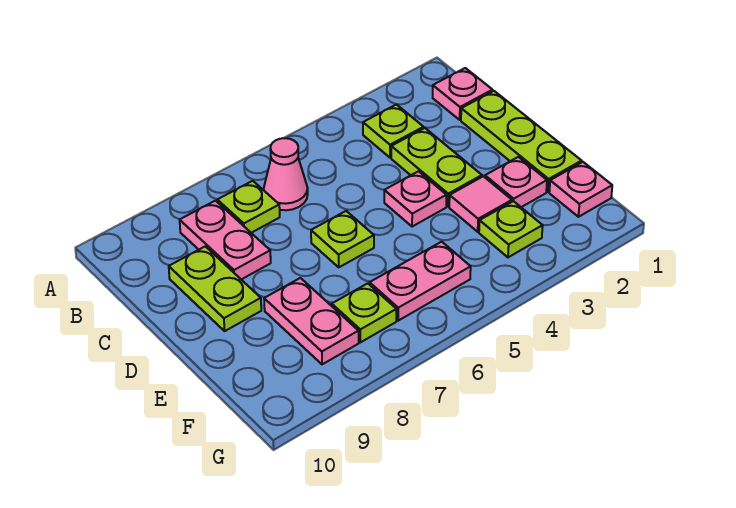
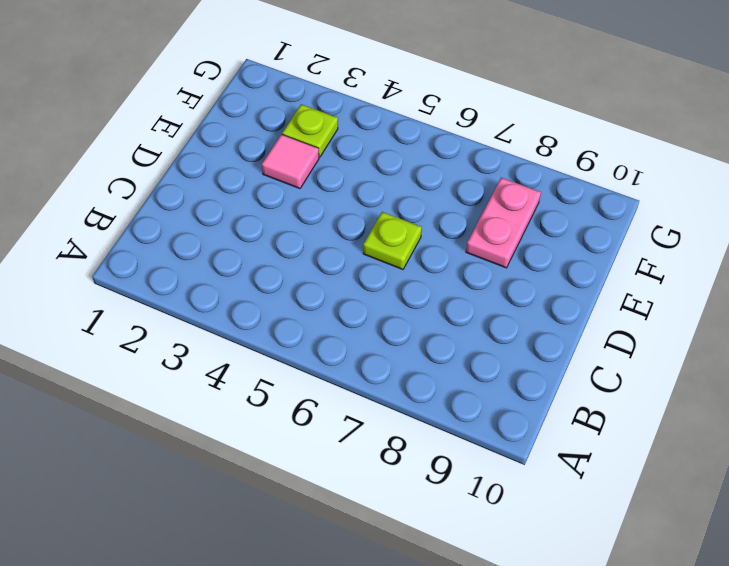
none -> pink plate B1 level 1
none -> lime plate B3 level 1
none -> pink cone B6 level 1

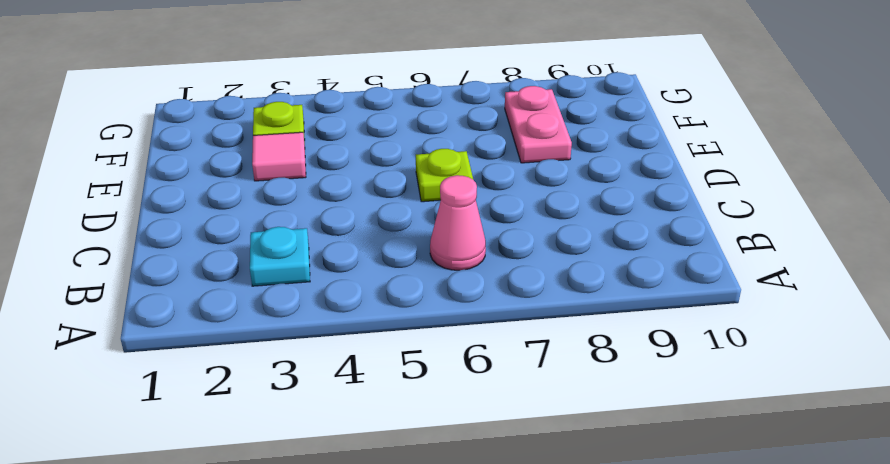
cyan plate B3 level 1 -> lime plate B3 level 1
none -> pink plate B1 level 1
none -> lime plate B7 level 1
none -> pink plate B8:C8 level 1

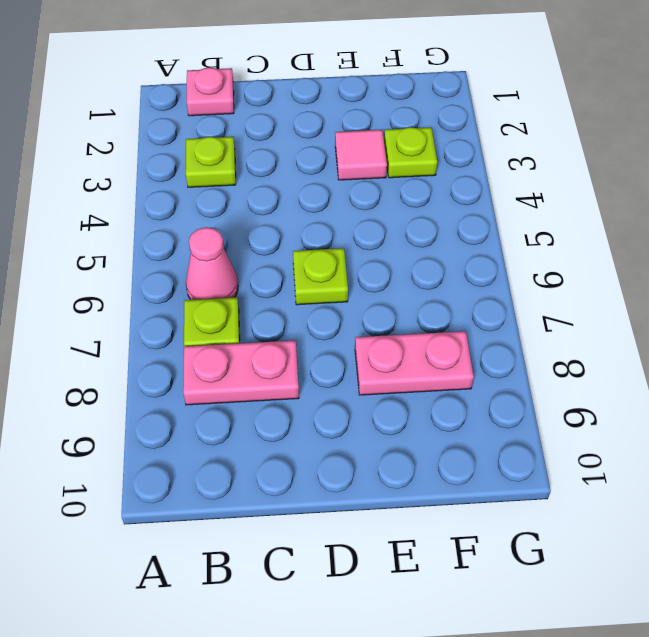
none -> lime plate C1:E1 level 1
none -> lime plate C3:D3 level 1
none -> lime plate C9:D9 level 1

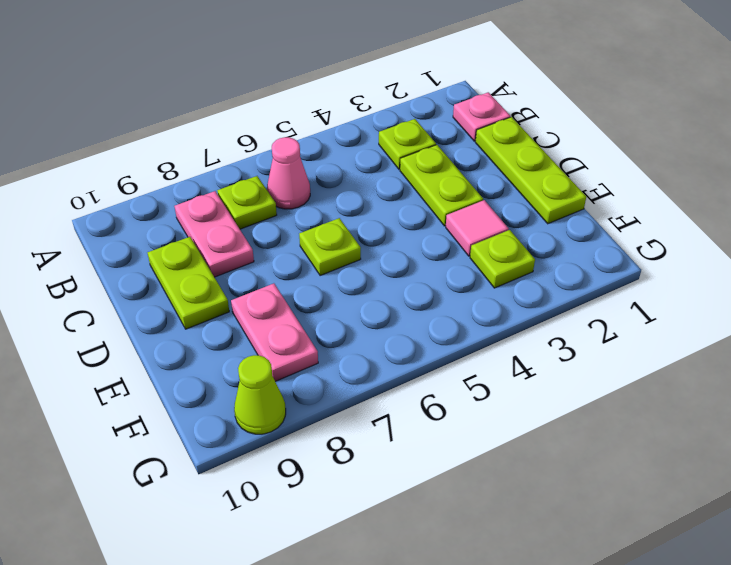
lime cone G9 level 1 -> none
none -> pink plate D4 level 1
none -> pink plate E2 level 1
none -> pink plate F1 level 1

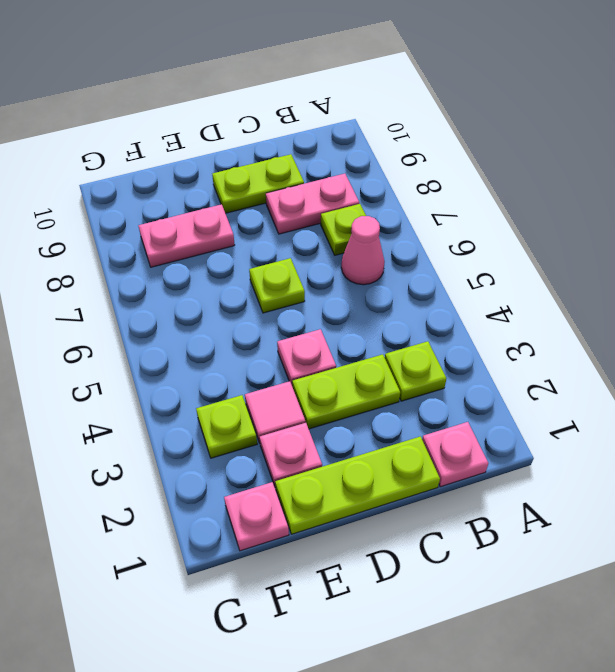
none -> pink plate F5:F6 level 1
none -> lime plate F7 level 1

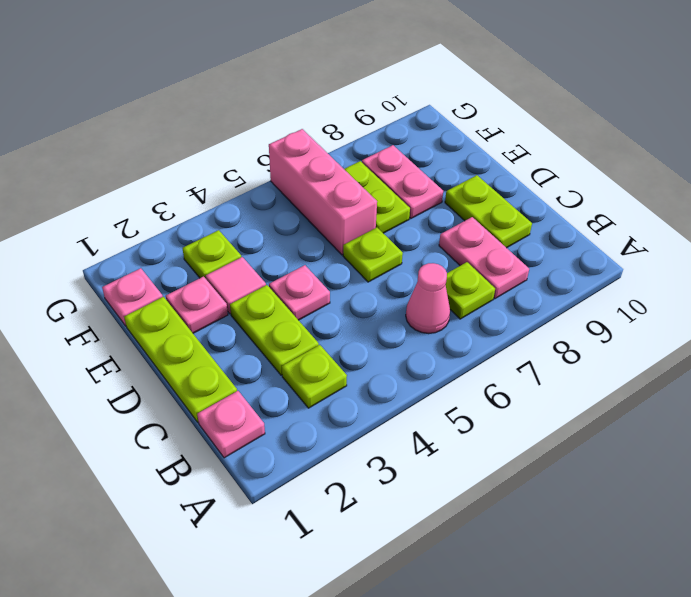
pink brick E6:G6 level 1 -> pink plate F5:F6 level 1
lime plate E7:F7 level 1 -> lime plate F7 level 1

